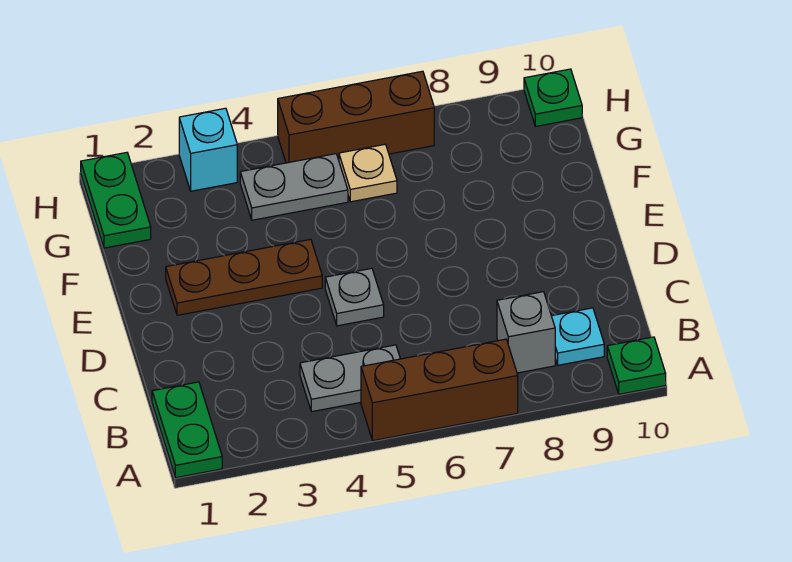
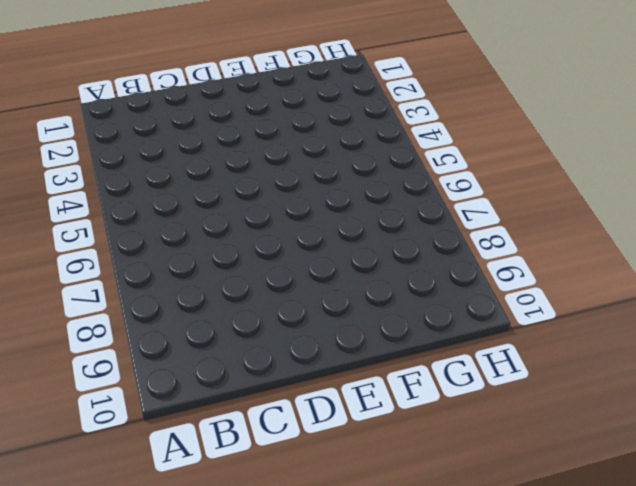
none -> green plate A1:B1 level 1
none -> brown brick A5:A7 level 1
none -> green plate A10 level 1

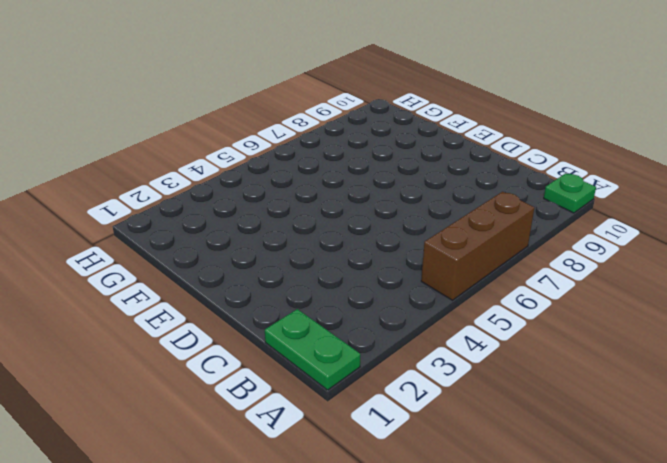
none -> grey plate B4:B5 level 1
none -> grey brick B8 level 1
none -> cyan plate B9 level 1

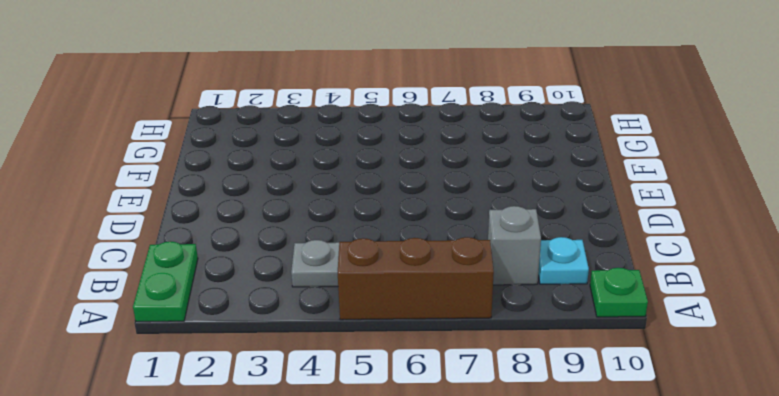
none -> grey plate D5 level 1
none -> brown plate E2:E4 level 1
none -> green plate G1:H1 level 1

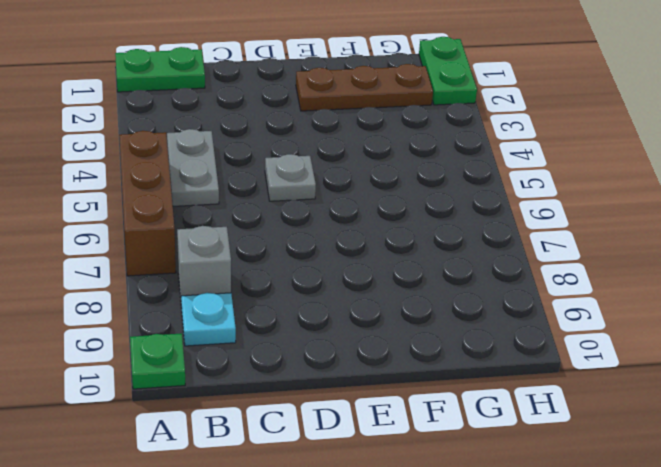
brown plate E2:G2 level 1 -> brown plate E2:E4 level 1
green plate H1:H2 level 1 -> green plate G1:H1 level 1
none -> grey plate G4:G5 level 1
none -> tan plate G6 level 1
none -> cyan brick H3 level 1

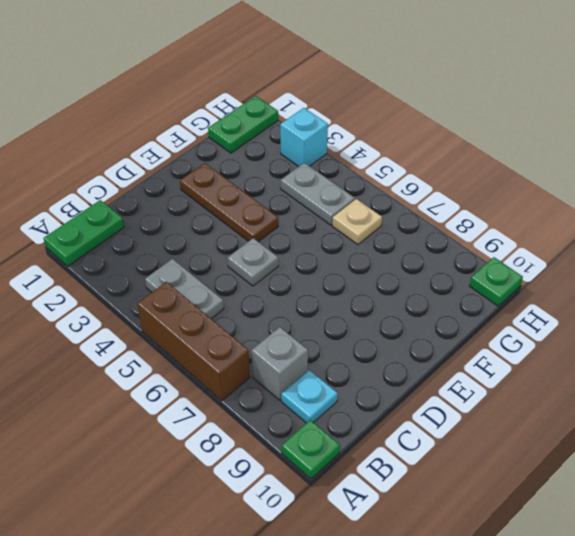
none -> brown brick H5:H7 level 1

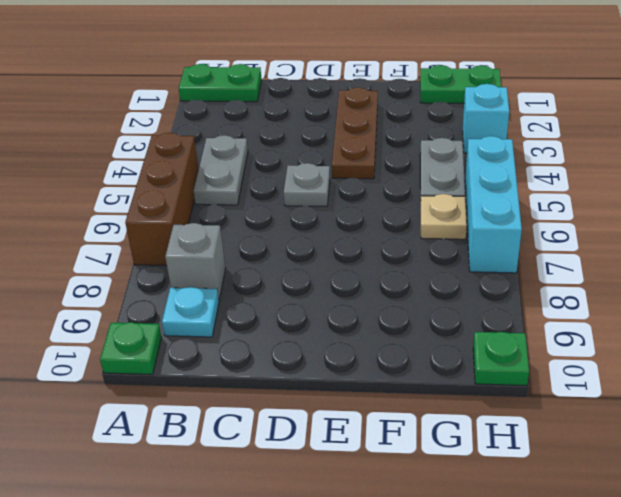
cyan brick H5:H7 level 1 -> brown brick H5:H7 level 1

